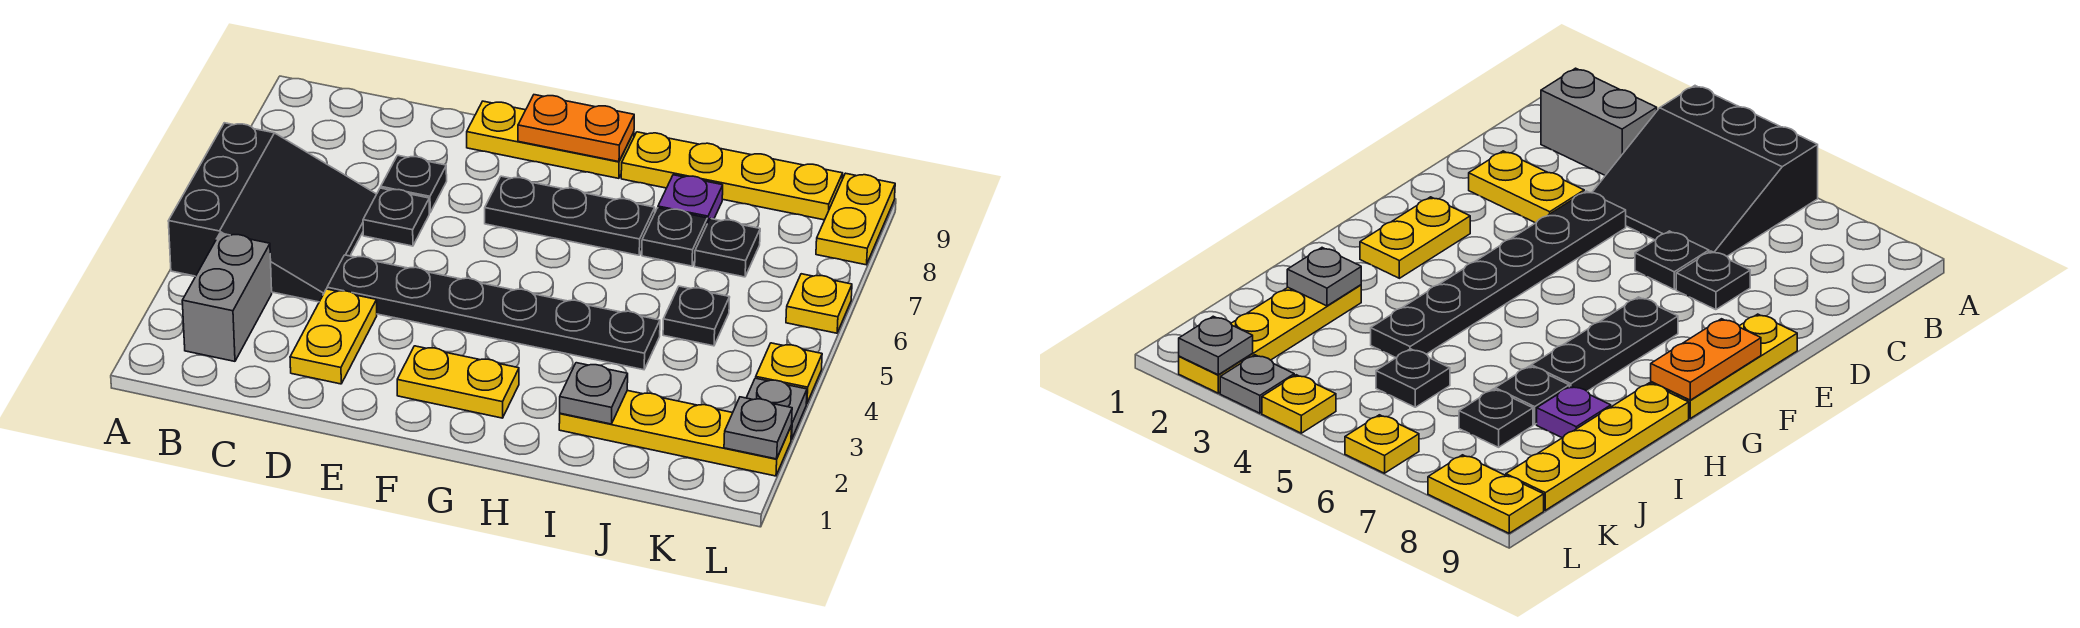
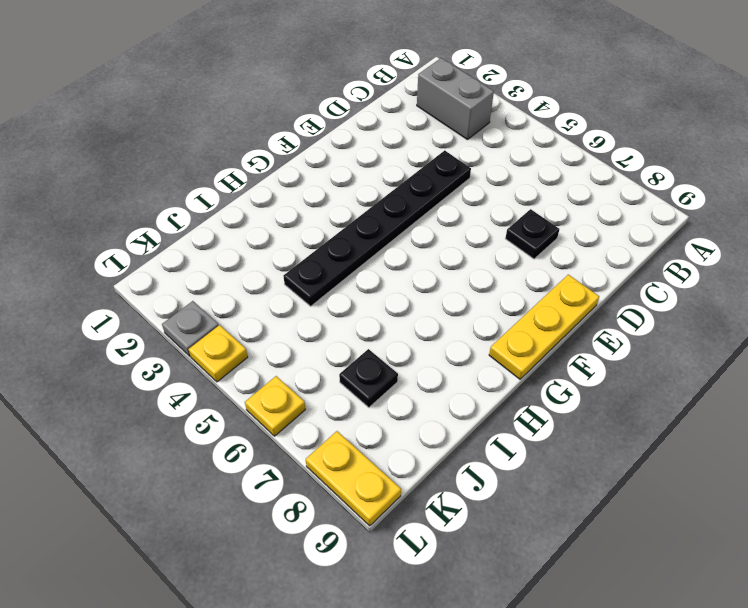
none -> black slope A4:C6 level 1 top A
none -> yellow plate D2:D3 level 1
none -> black plate D6 level 1

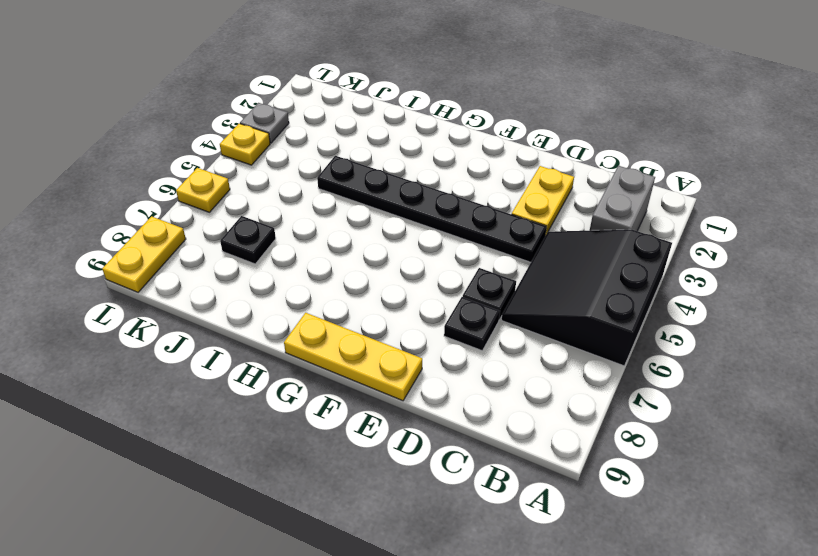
none -> yellow plate F2:G2 level 1
none -> black plate F7:H7 level 1
none -> yellow plate H9:K9 level 1

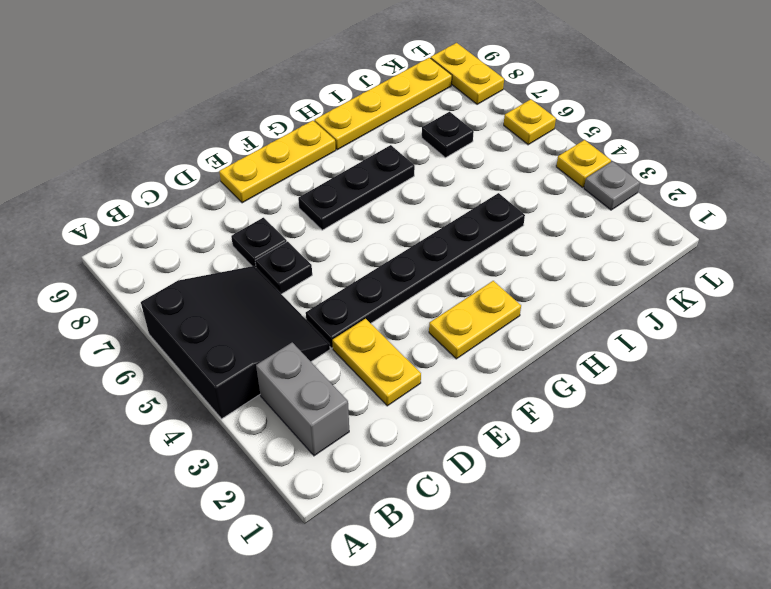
none -> yellow plate I2:L2 level 1
none -> black plate I7 level 1
none -> purple plate I8 level 1

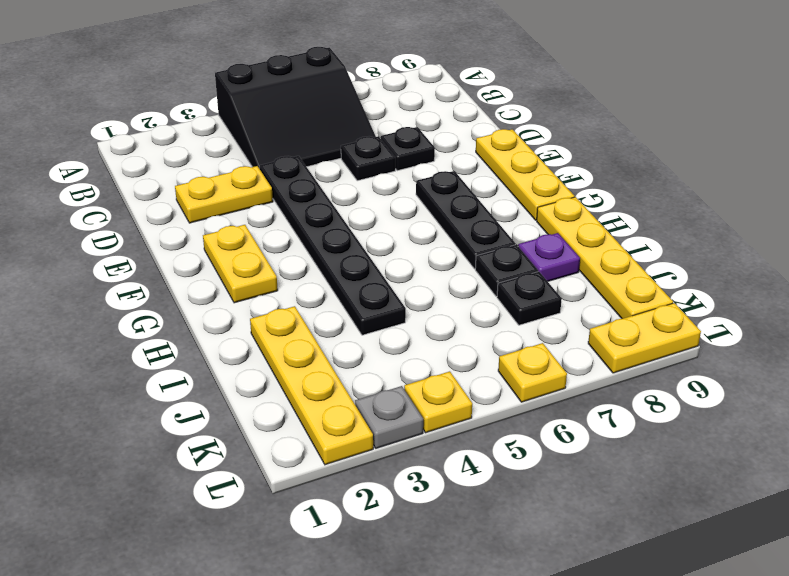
none -> grey brick B2:B3 level 1
none -> black plate J5 level 1
none -> orange plate F9:G9 level 2

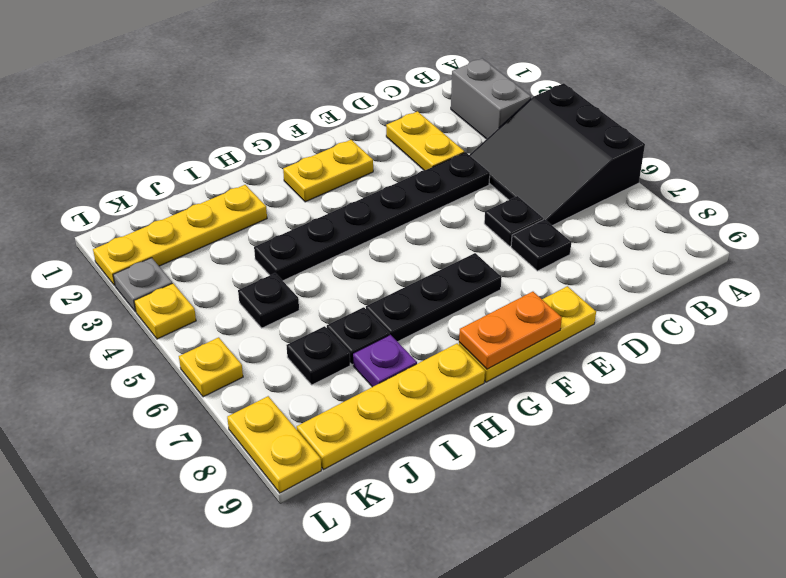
none -> grey plate I2 level 2
none -> grey plate L2 level 2

